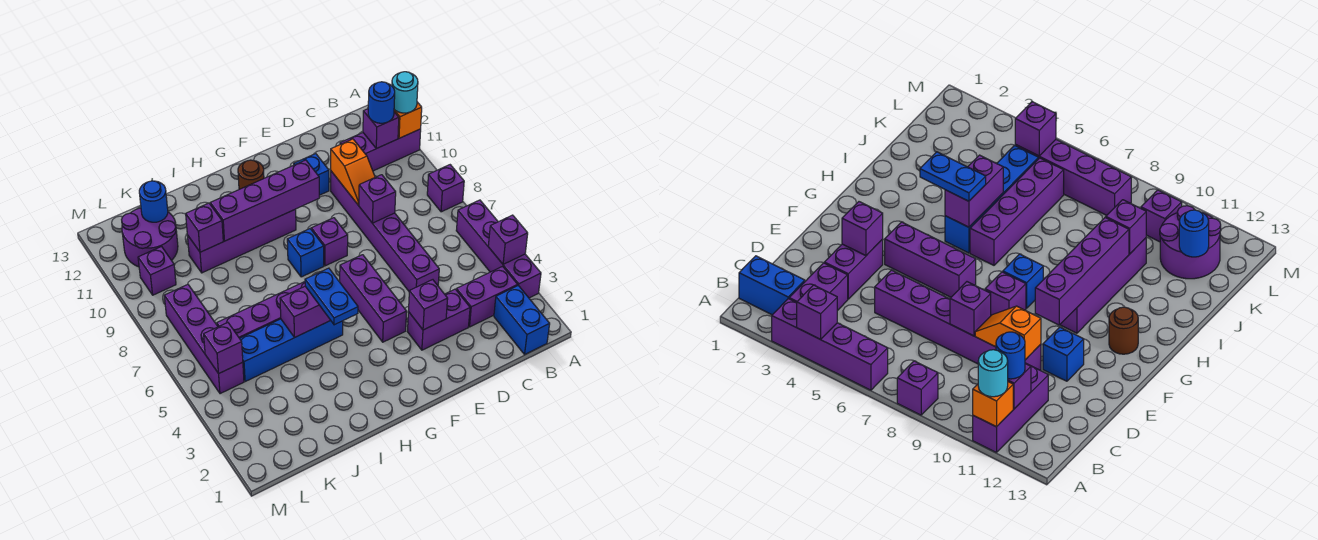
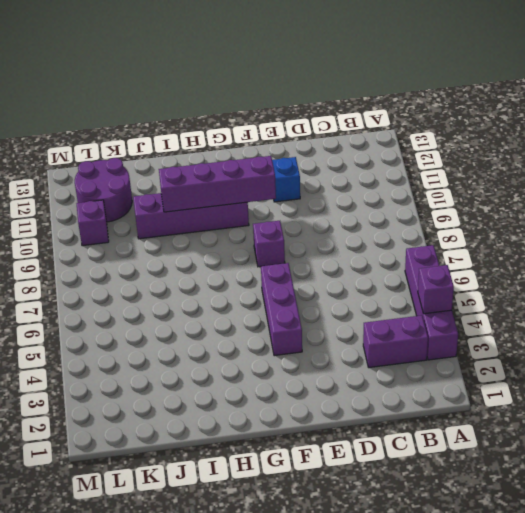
none -> purple brick A8 level 1
none -> purple brick A11:C11 level 1
none -> blue brick B1:B2 level 1
none -> purple brick D3:E3 level 1

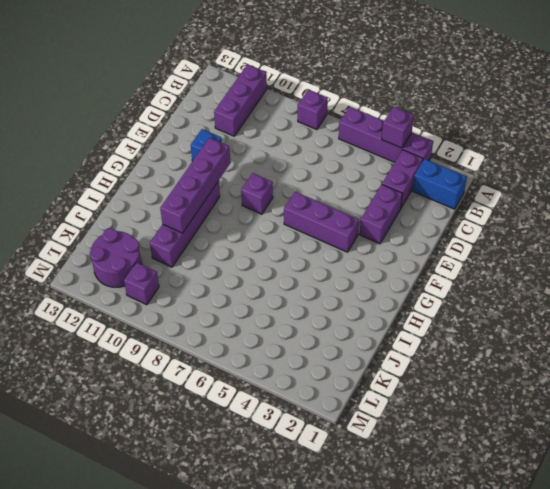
none -> purple brick D5:D10 level 1
none -> blue brick G8 level 1
none -> brown round brick G12 level 1
none -> blue brick H5:K5 level 1

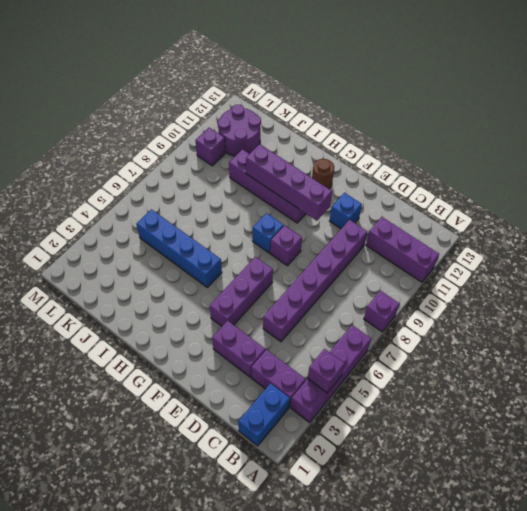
none -> purple brick H6:K6 level 1
none -> purple brick L5:L8 level 1
none -> orange brick A11 level 2
none -> purple brick B11 level 2

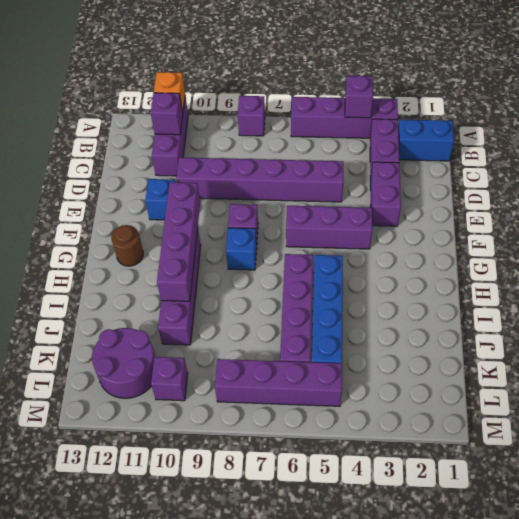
none -> purple brick D8 level 2
none -> orange slope D9:D10 level 2 top 10
none -> purple brick E3 level 2
none -> purple brick H5:I5 level 2

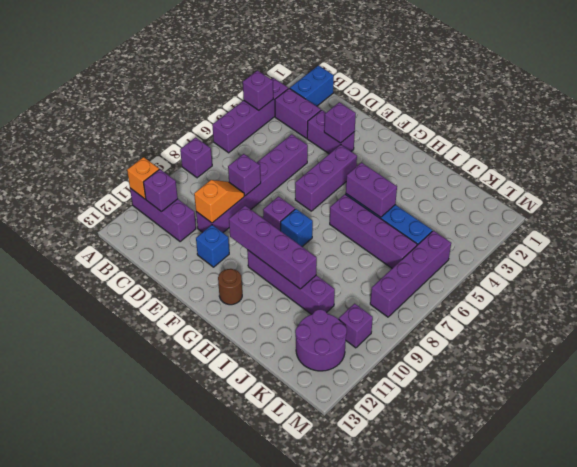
none -> purple brick J10 level 2
none -> blue round brick K12 level 2
none -> purple brick L5 level 2
none -> cyan round brick A11 level 3

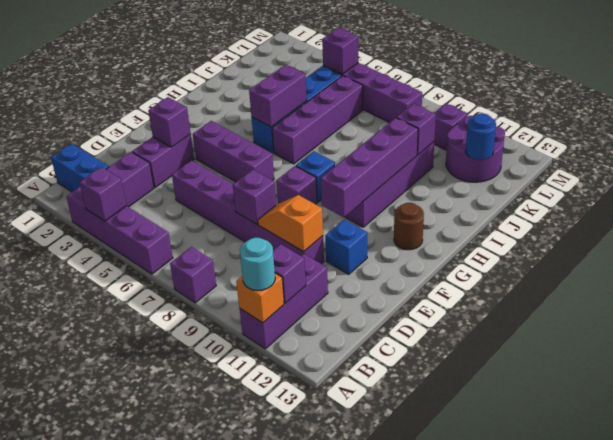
none -> blue round brick B11 level 3
none -> blue plate H4:H5 level 3

